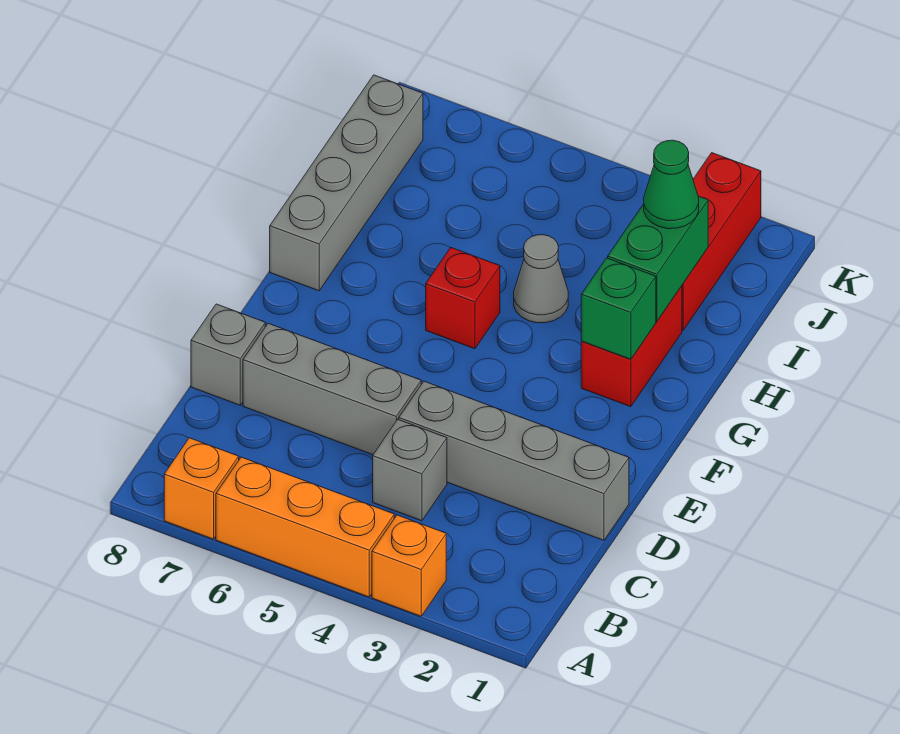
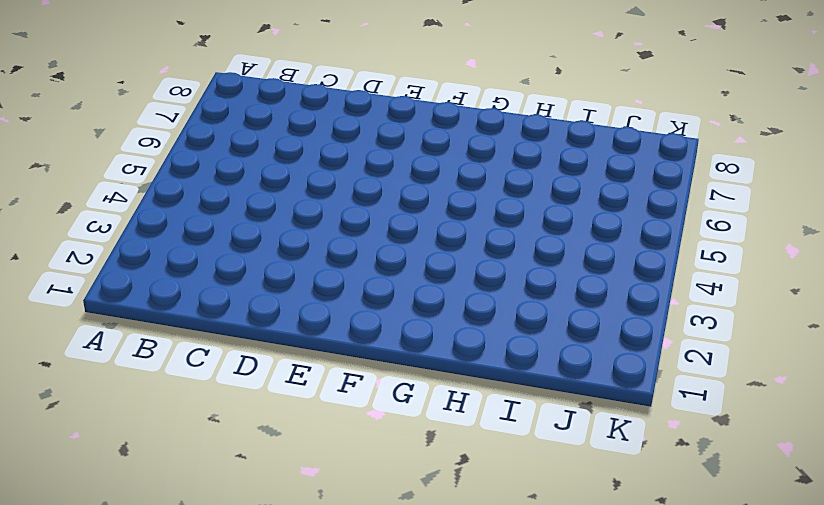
none -> orange brick A3 level 1
none -> orange brick A4:A6 level 1
none -> orange brick A7 level 1

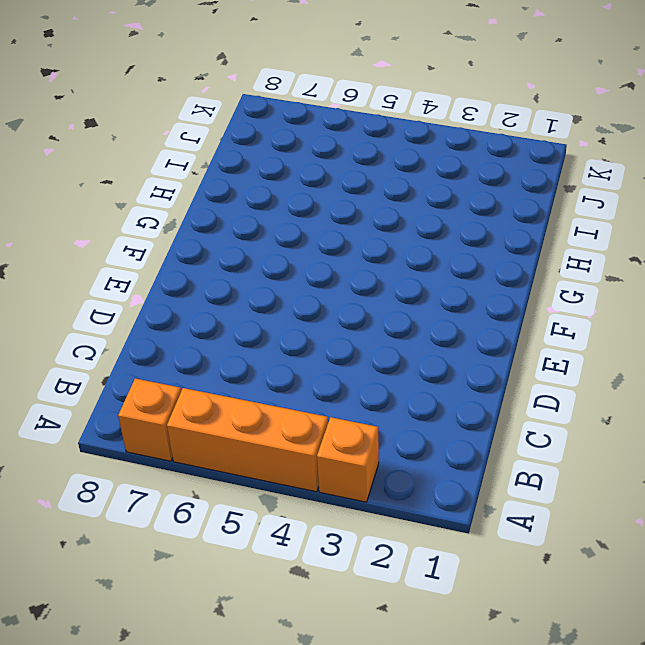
none -> grey brick C4 level 1
none -> grey brick D1:D4 level 1
none -> grey brick D5:D7 level 1

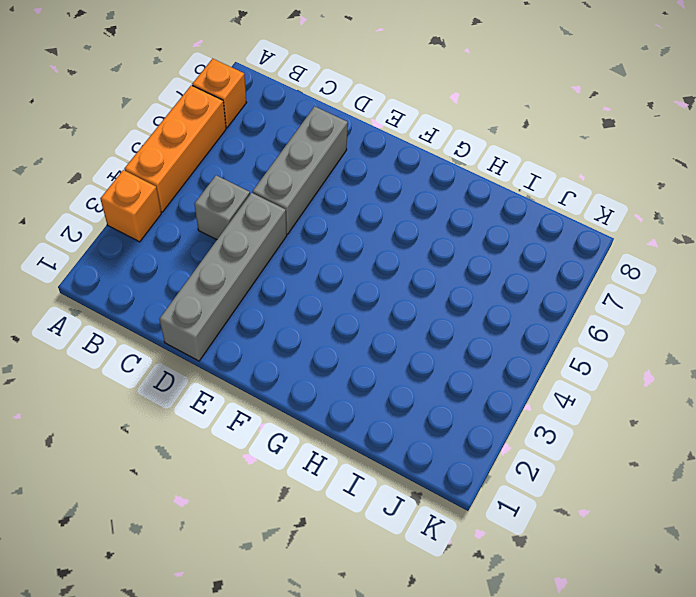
none -> grey brick D8 level 1
none -> red brick G2:H2 level 1
none -> red brick G5 level 1

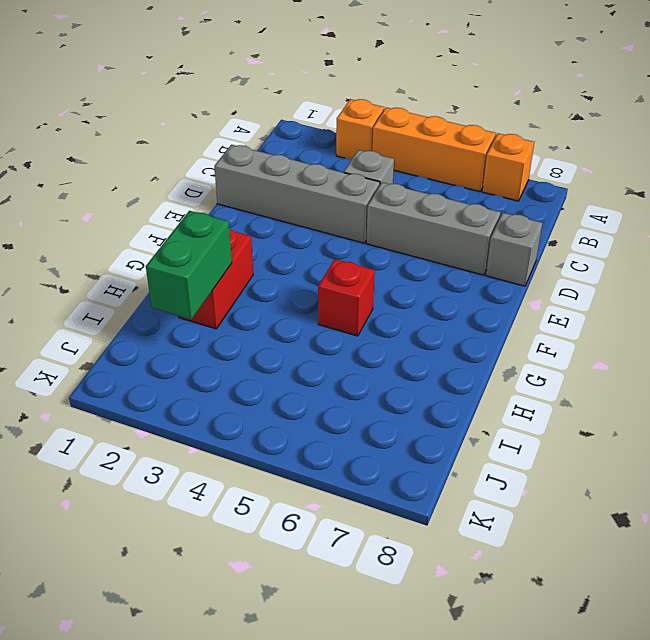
none -> grey brick G8:J8 level 1
none -> grey cone H4 level 1
none -> red brick I2:K2 level 1

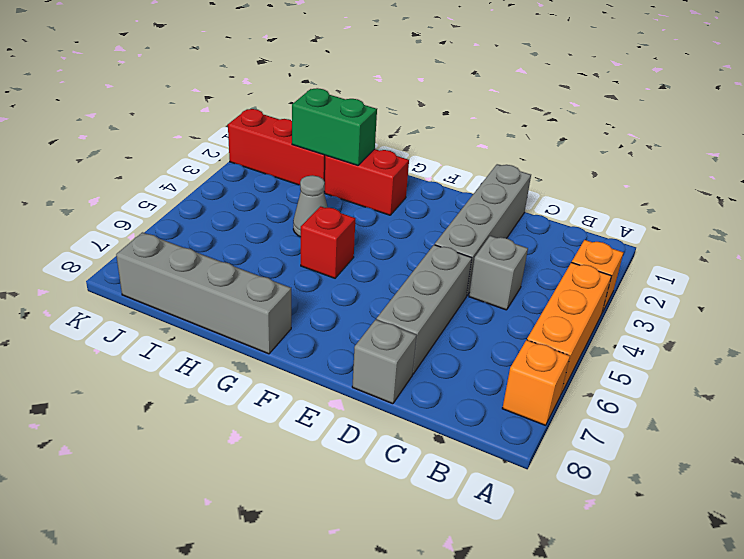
none -> green brick G2 level 2
none -> green cone I2 level 3

